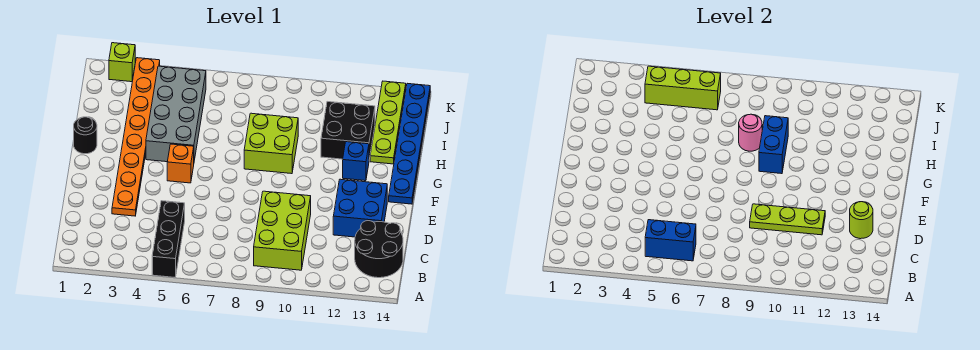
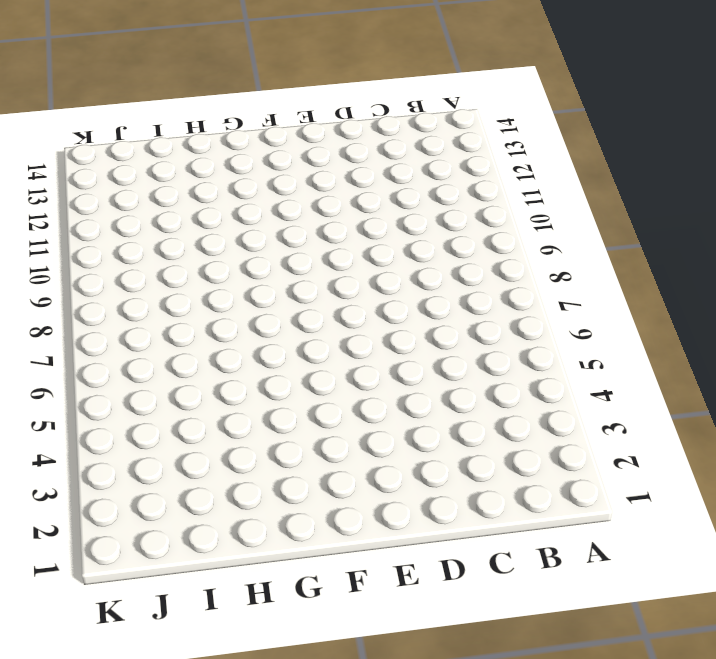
none -> black brick A5:C5 level 1
none -> lime brick B9:D10 level 1
none -> black round brick B13:C14 level 1

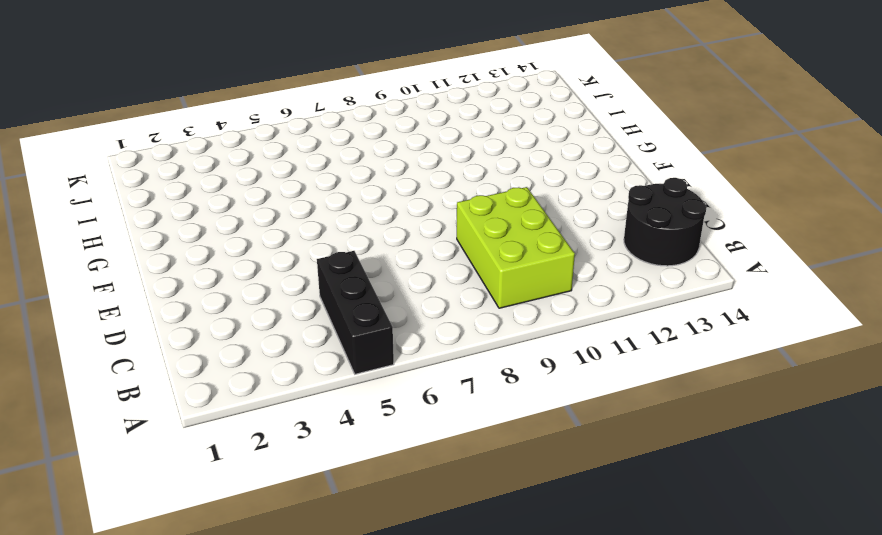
none -> orange plate D3:K3 level 1
none -> blue brick D12:E13 level 1
none -> orange brick F5 level 1

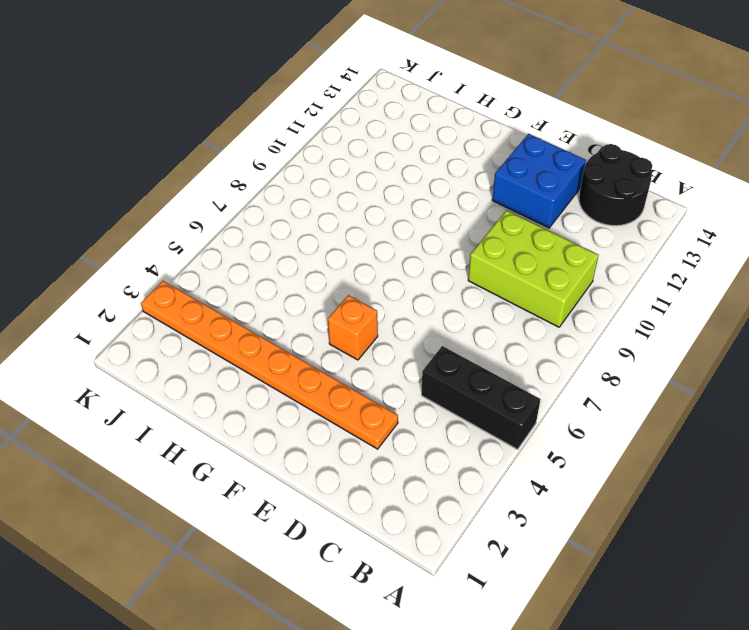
none -> blue plate F14:K14 level 1
none -> black round brick G1 level 1
none -> grey brick G4:J5 level 1

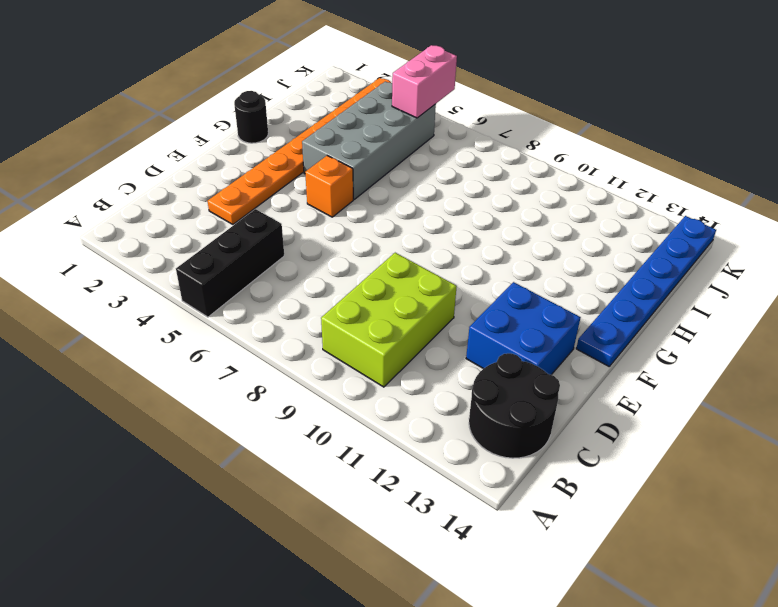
pink brick J5:K5 level 2 -> lime brick J4:J6 level 2
none -> lime brick G8:H9 level 1
none -> blue brick G12 level 1
none -> black brick H11:I12 level 1

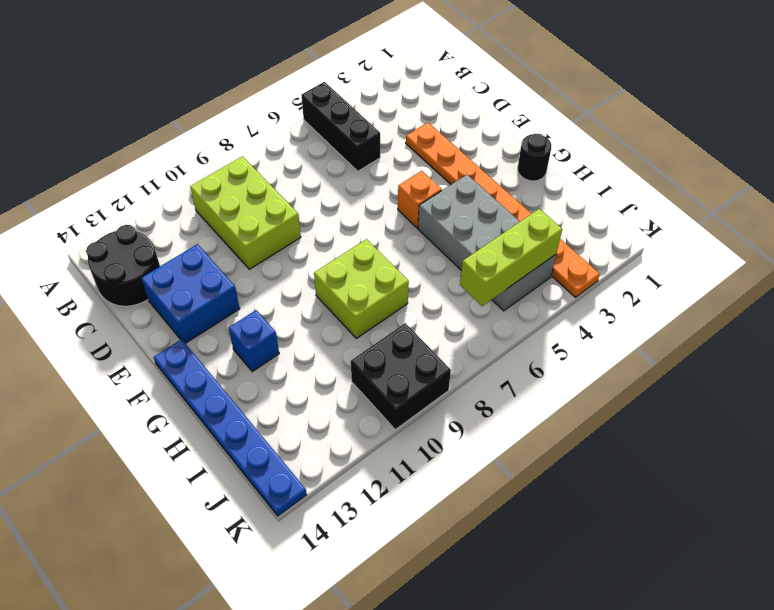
black brick J9:K10 level 1 -> black brick H11:I12 level 1
none -> lime plate H13:K13 level 1
none -> lime brick K2 level 1
none -> blue brick B5:B6 level 2

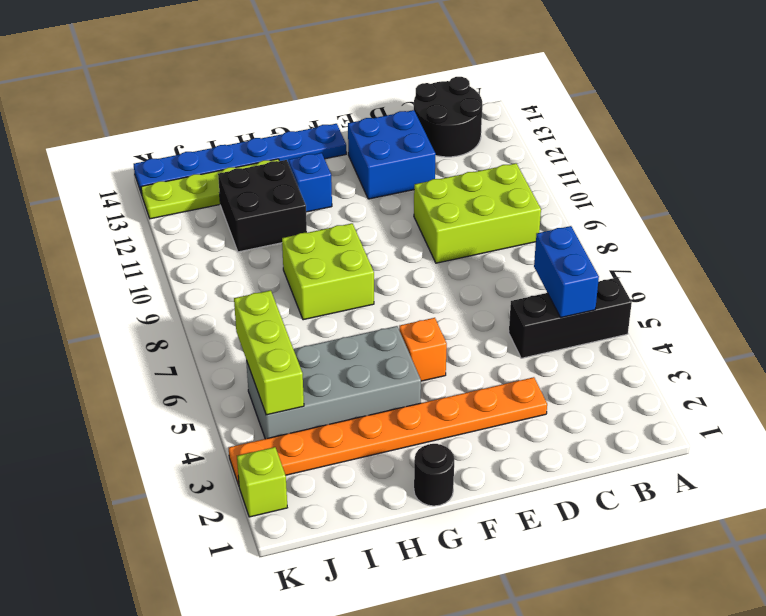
none -> lime plate D9:D11 level 2
none -> lime round brick D13 level 2
none -> blue brick G9:H9 level 2

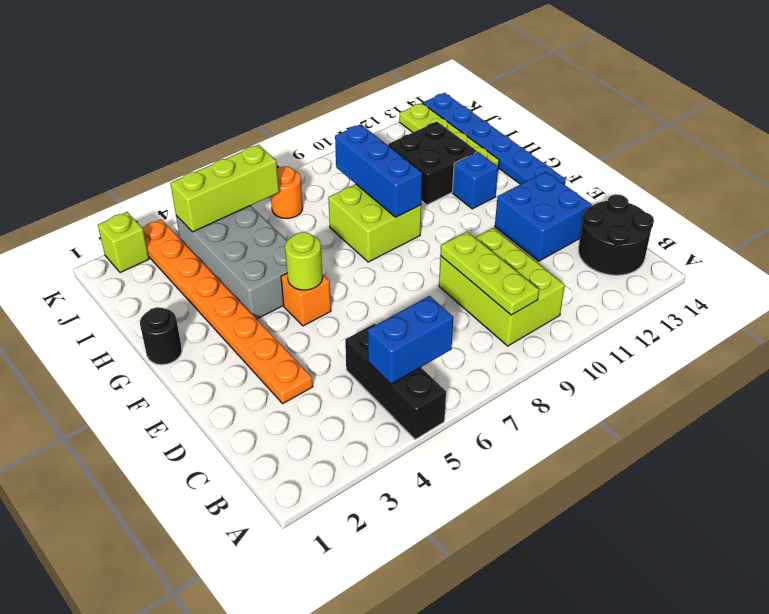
lime plate B9:D9 level 2 -> lime plate D9:D11 level 2
lime round brick F5 level 2 -> lime round brick D13 level 2
blue brick G9:I9 level 2 -> blue brick G9:H9 level 2
orange round brick J7 level 1 -> none
none -> pink round brick H8 level 2

